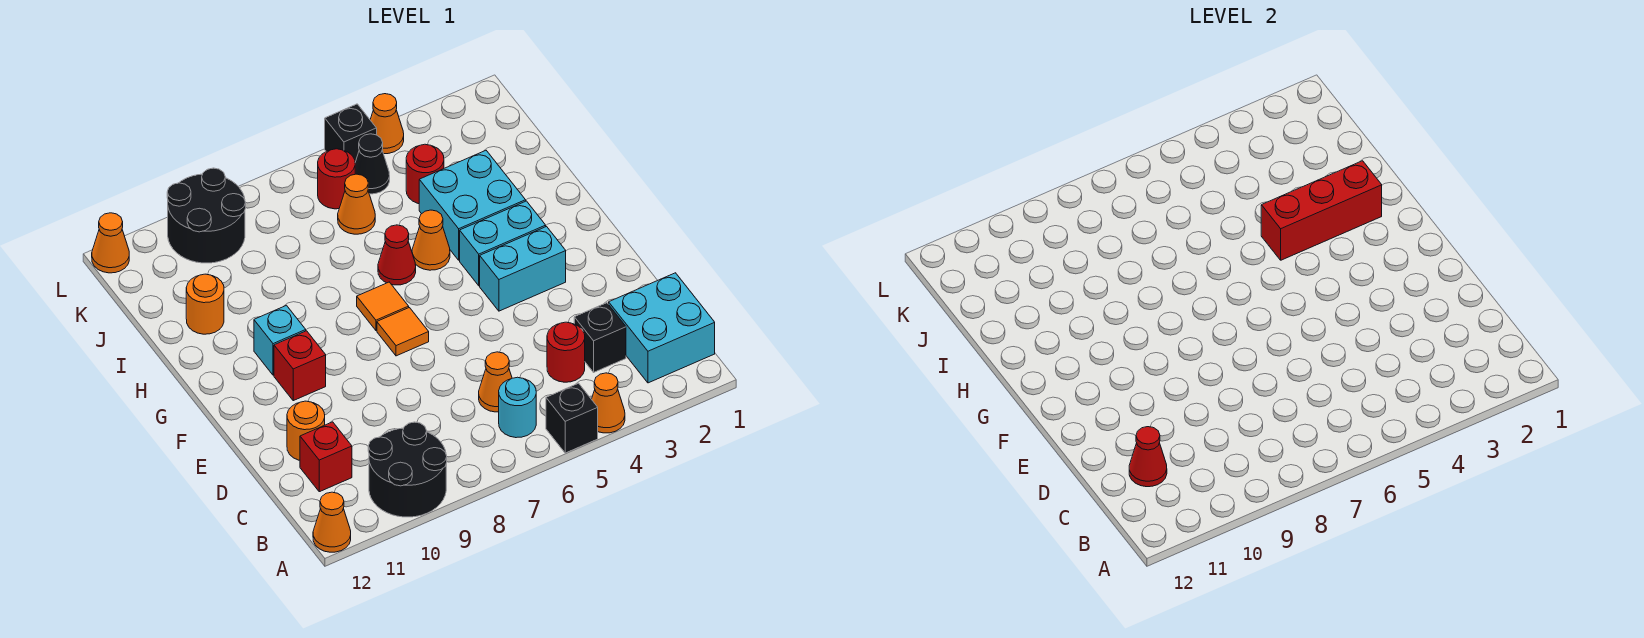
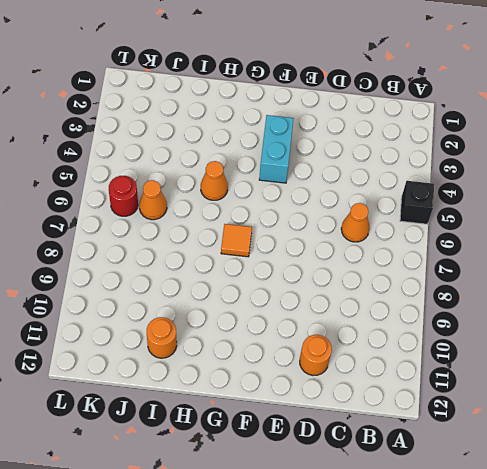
none -> orange cone A4 level 1
none -> black round brick A9:B10 level 1
none -> orange cone A12 level 1
none -> cyan brick B1:C2 level 1

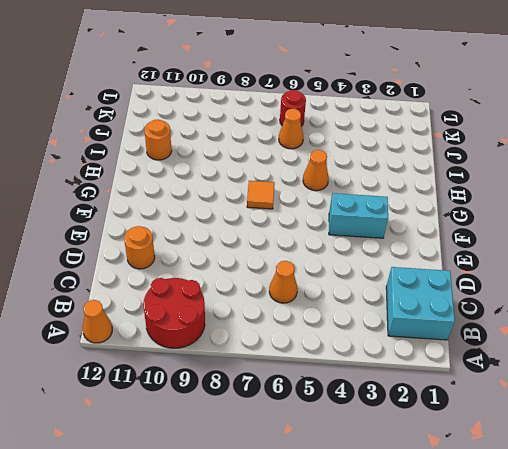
red round brick A9:B10 level 1 -> black round brick A9:B10 level 1
none -> orange cone A4 level 1
none -> black brick A5 level 1
none -> cyan round brick B6 level 1
none -> black brick C3 level 1

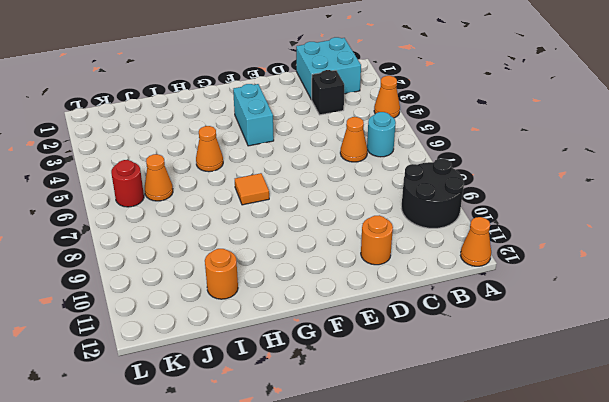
none -> black brick A5 level 1
none -> red round brick C4 level 1
none -> red brick C11 level 1
none -> orange tile F7 level 1

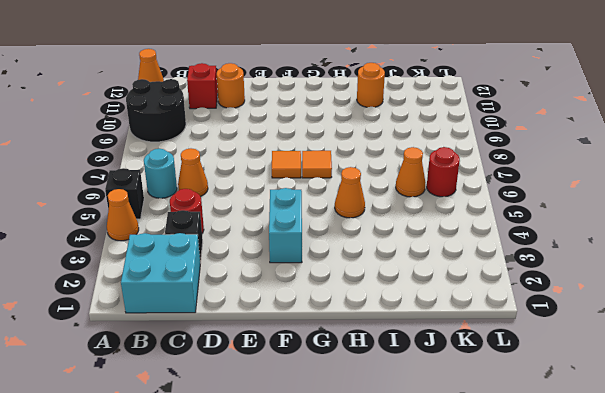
none -> red brick F10 level 1
none -> cyan brick G3:G4 level 1
none -> cyan brick G10 level 1
none -> cyan brick H3:I4 level 1

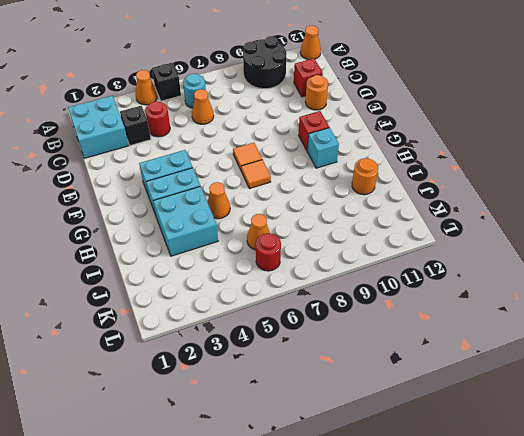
none -> red cone H6 level 1
none -> red round brick J4 level 1
none -> black cone K5 level 1
none -> black round brick K9:L10 level 1

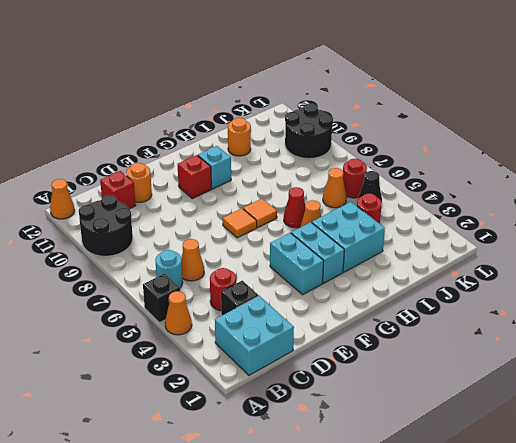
none -> orange cone L4 level 1
none -> black brick L5 level 1
none -> orange cone L12 level 1
none -> red cone C11 level 2

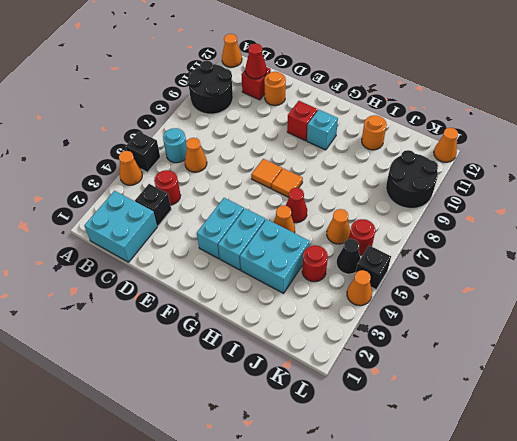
none -> red brick H2:H4 level 2

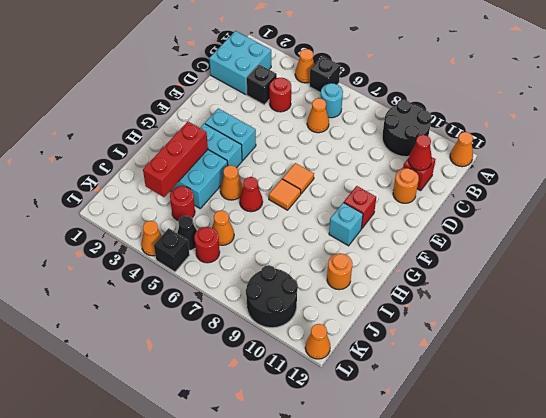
red brick H3:J3 level 2 -> red brick H2:H4 level 2

